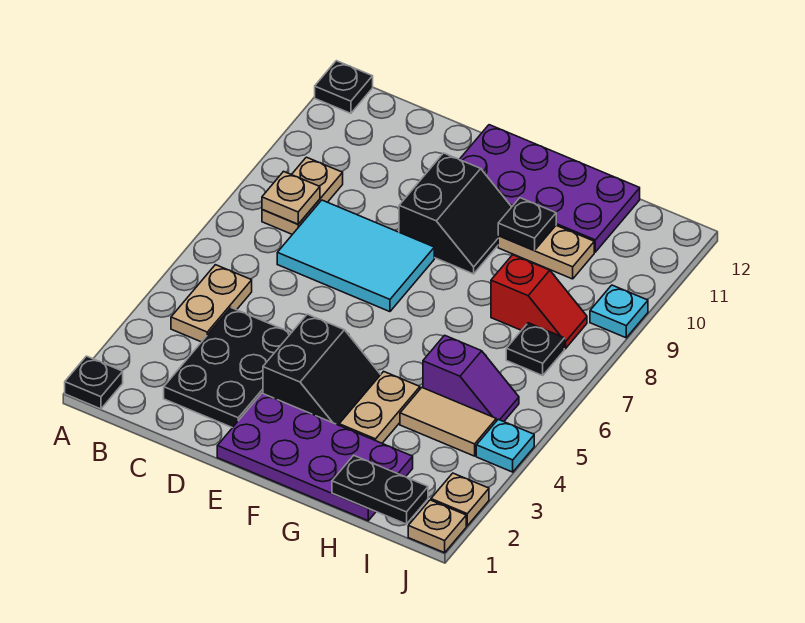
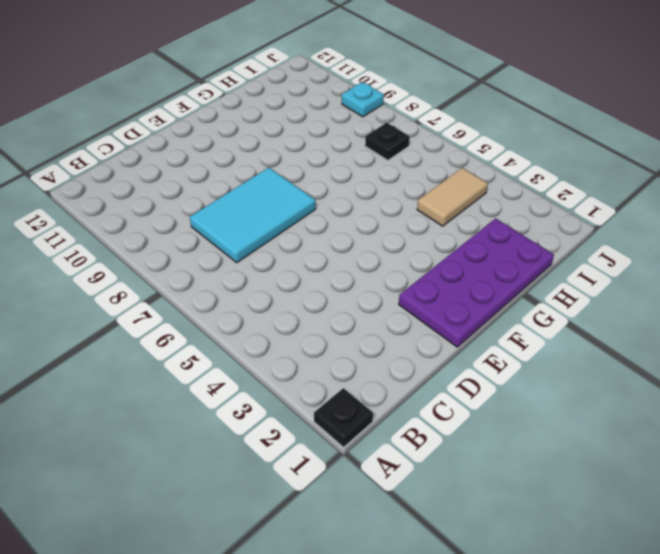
none -> black plate A12 level 1
none -> tan plate B4:B5 level 1
none -> tan plate B8:B9 level 1

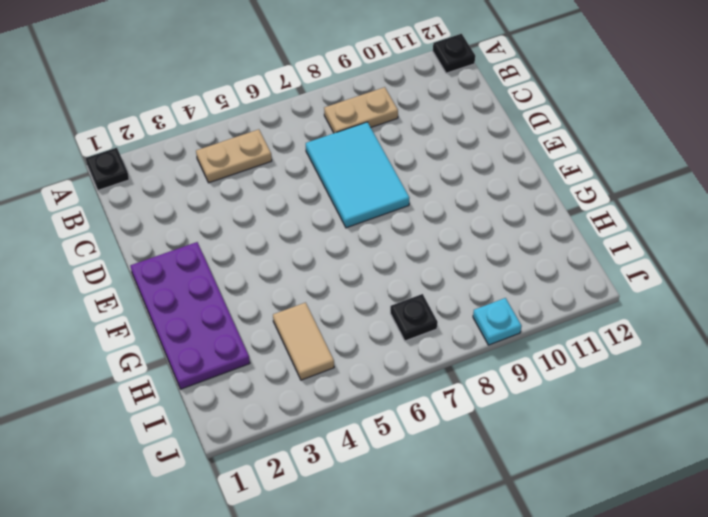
none -> black plate C2:D4 level 1
none -> black slope E3:F4 level 1 top E
none -> black slope E9:F10 level 1 top E

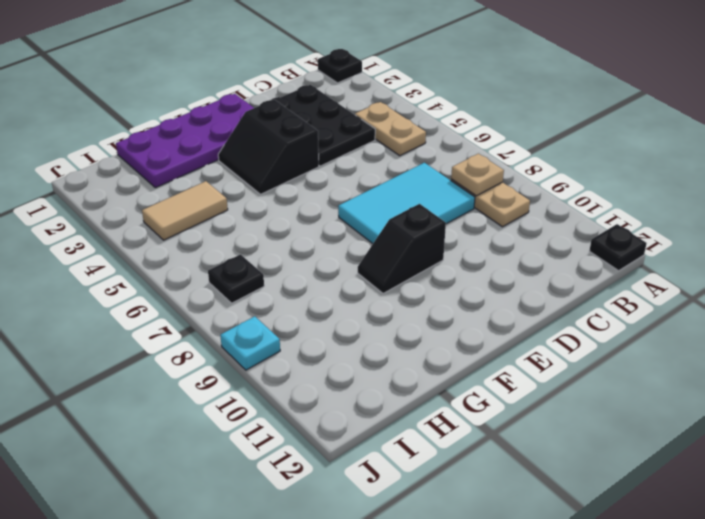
black slope E9:F9 level 1 top E -> black slope E9:F10 level 1 top E
none -> purple plate E11:H12 level 1
none -> tan plate G3:G4 level 1
none -> tan plate G10:H10 level 1

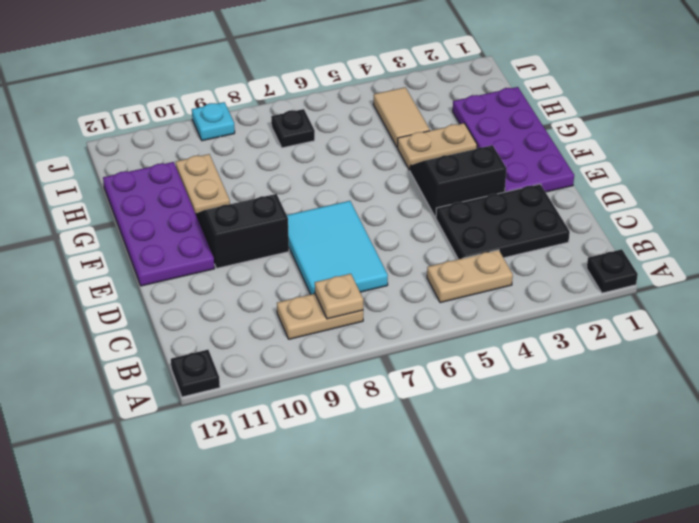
none -> purple slope H5:I5 level 1 top H
none -> red slope H8:I8 level 1 top H
none -> tan plate J1 level 1

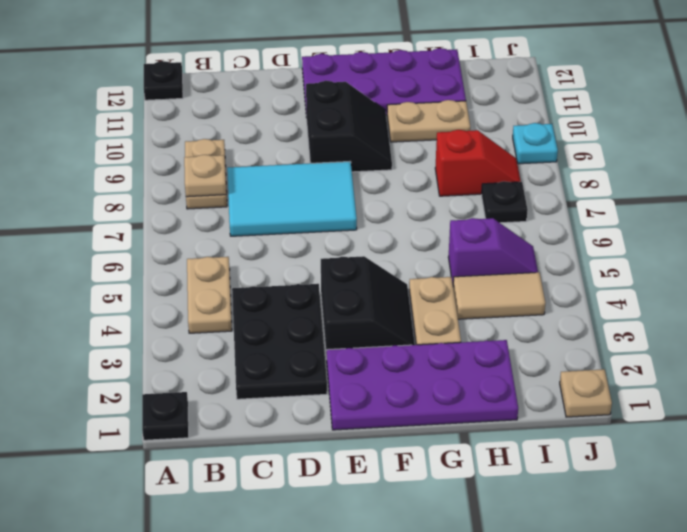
none -> tan plate J2 level 1
none -> cyan plate J4 level 1
none -> black plate G10 level 2

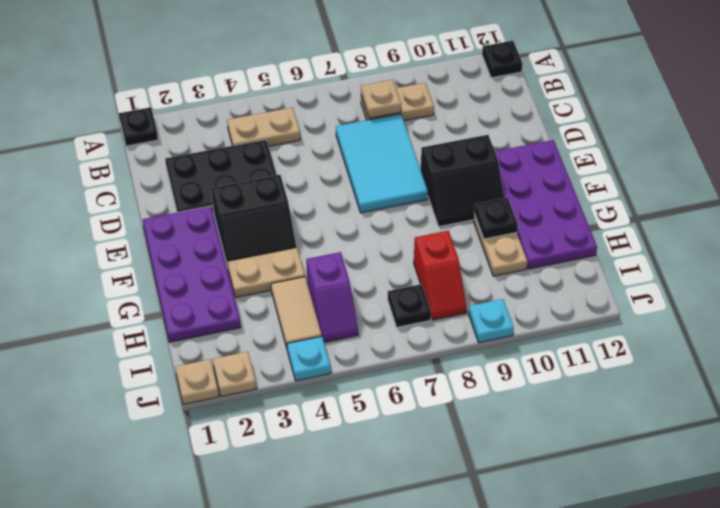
none -> black plate H1:I1 level 2

